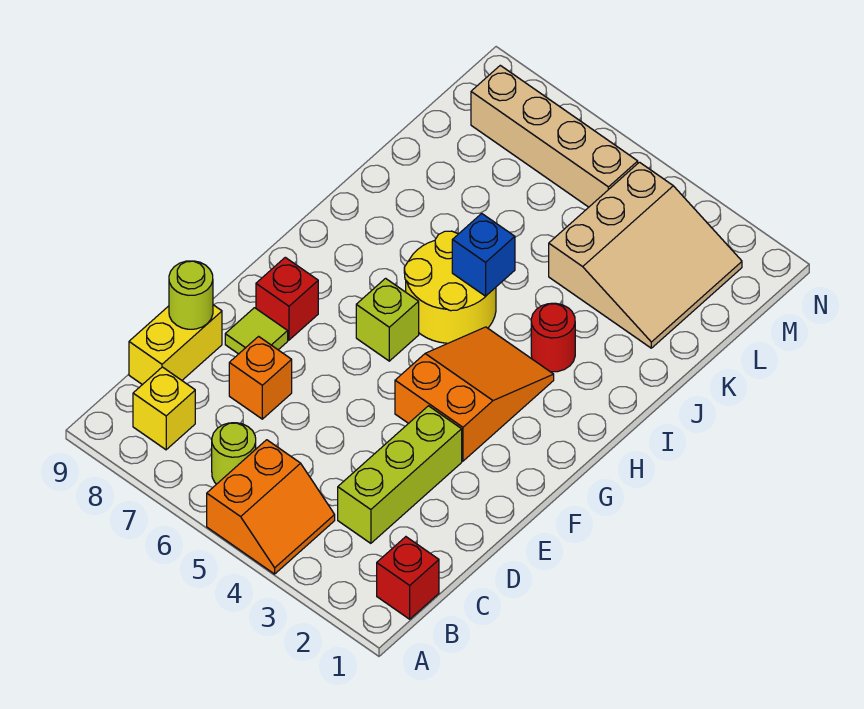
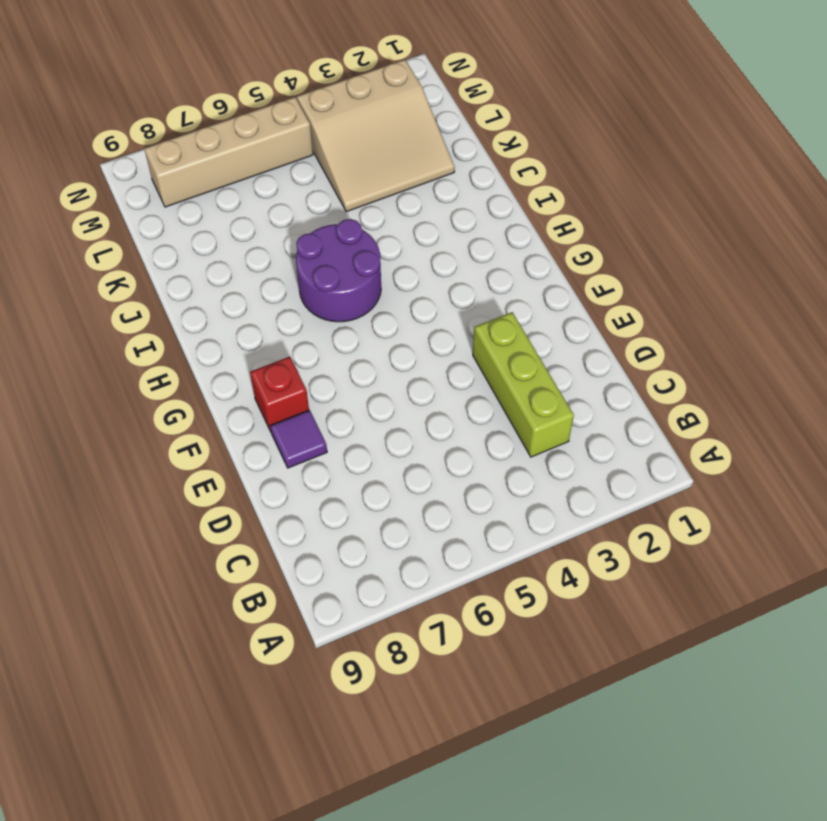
purple tile E8 level 1 -> lime tile E8 level 1
purple round brick H5:I6 level 1 -> yellow round brick H5:I6 level 1
tan slope K2:M4 level 1 top M -> tan slope K2:M4 level 1 top 4
none -> orange slope A4:B5 level 1 top 5
none -> red brick B1 level 1
none -> lime round brick B6 level 1

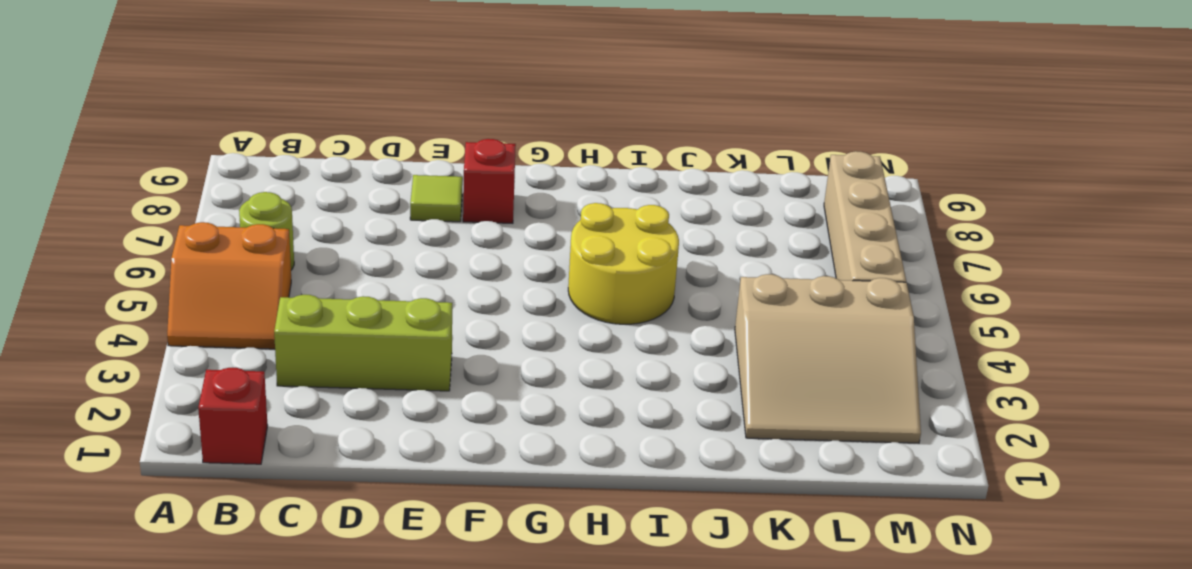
none -> yellow brick B8 level 1
none -> yellow brick C9:D9 level 1
none -> orange brick D7 level 1

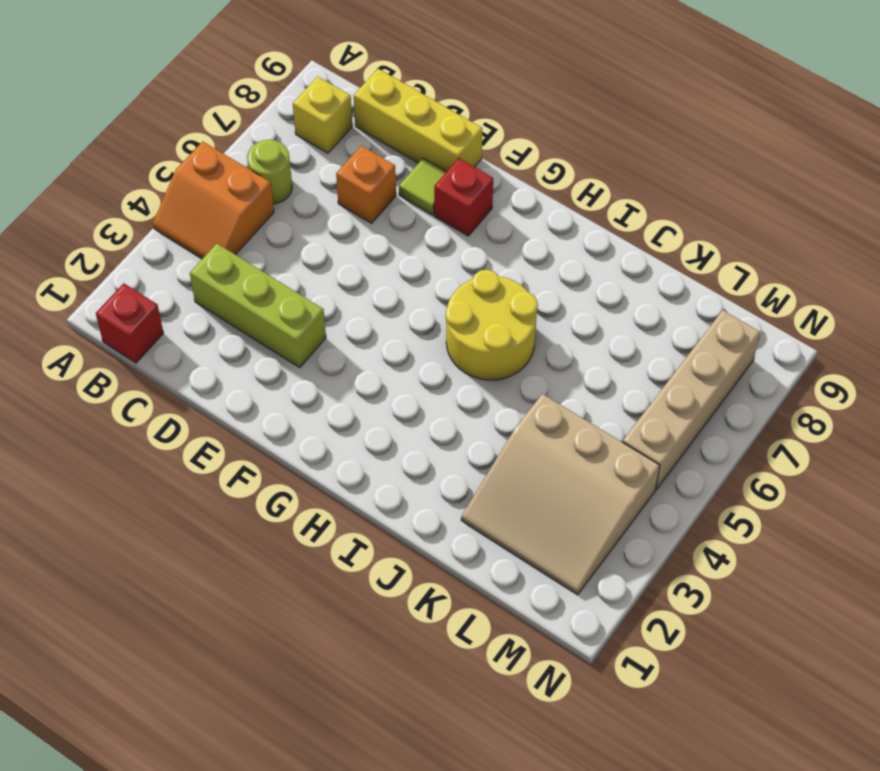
yellow brick C9:E9 level 1 -> yellow brick C9:D9 level 1
none -> orange slope F3:H4 level 1 top F
none -> lime brick G6 level 1
none -> red round brick I3 level 1

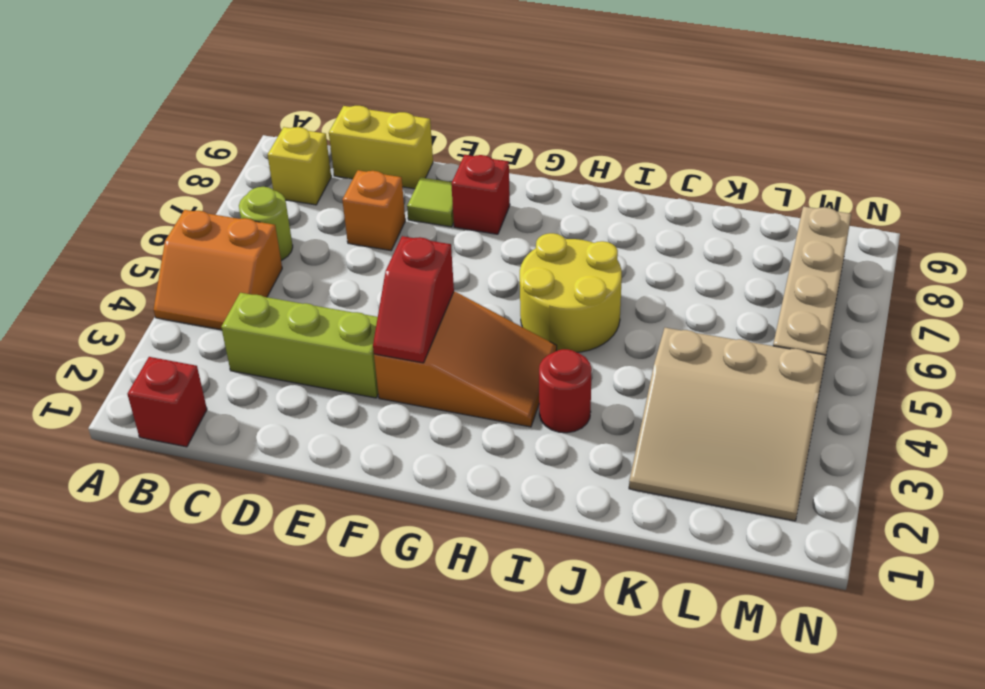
red slope F3:F4 level 2 top 4 -> none
none -> lime brick G6 level 1
none -> lime round brick D9 level 2
none -> blue brick I5 level 2

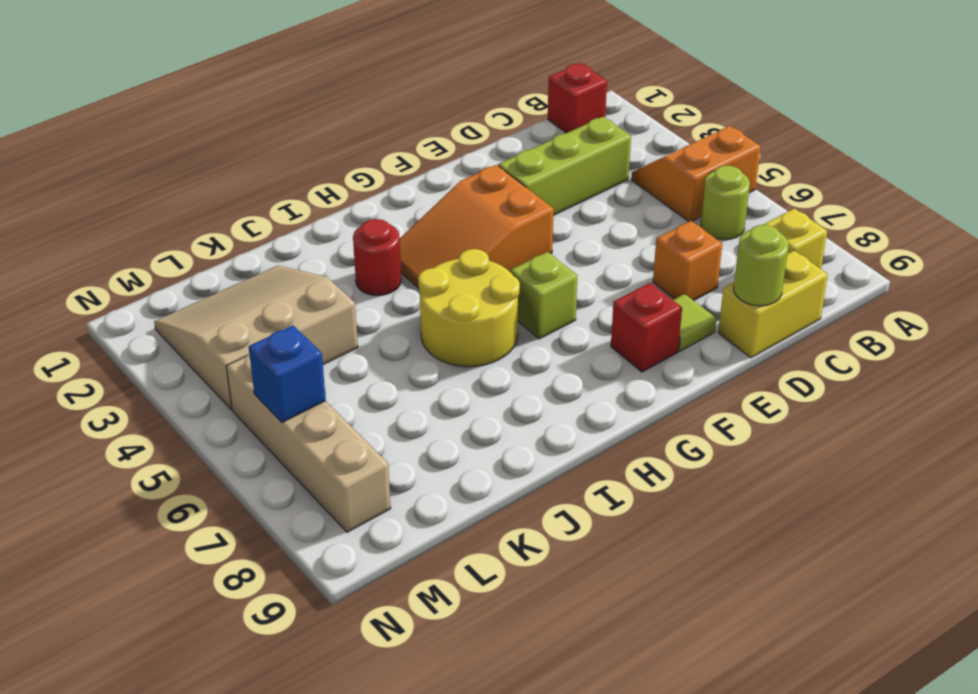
blue brick M6 level 2 -> blue brick I5 level 2

